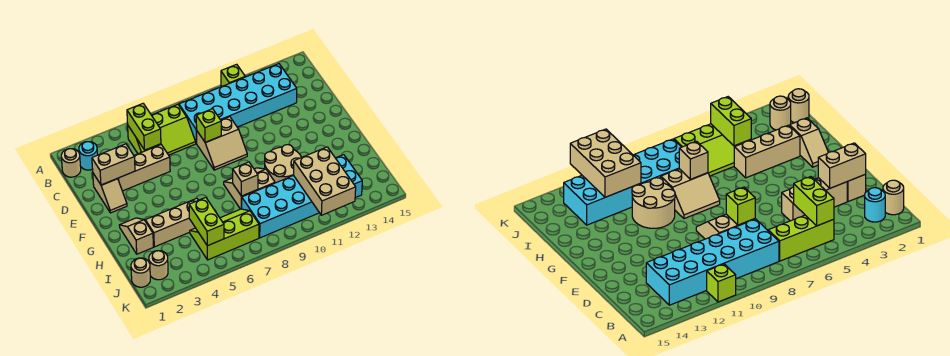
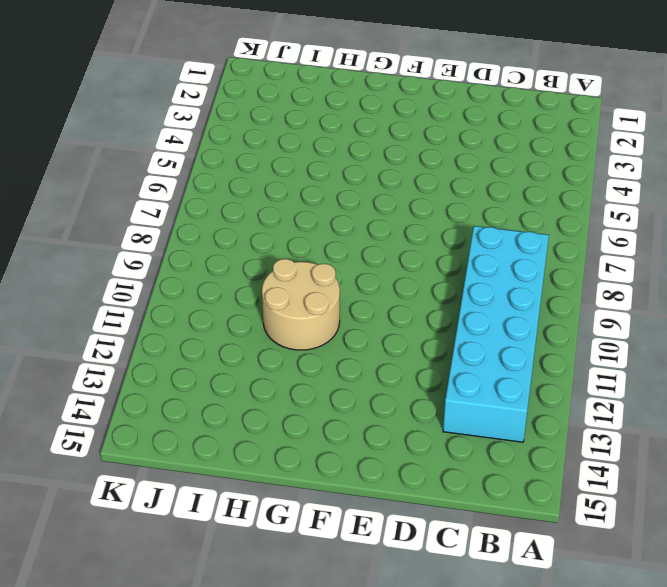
none -> lime brick A11 level 1
none -> tan round brick B1 level 1
none -> cyan round brick B2 level 1

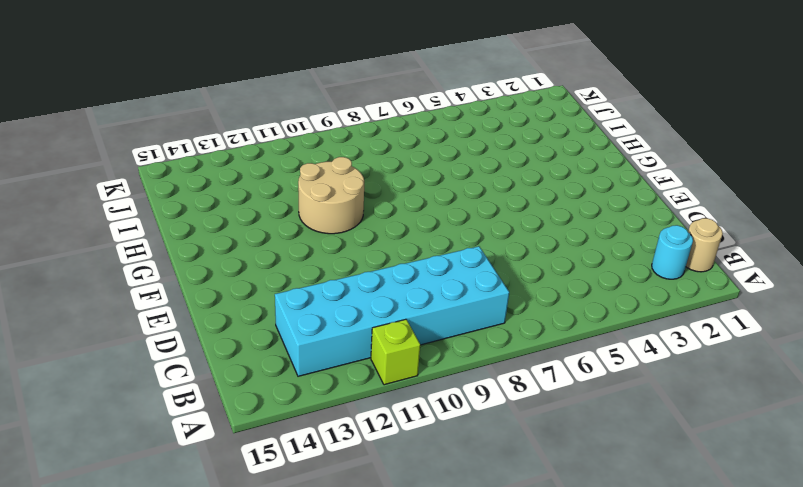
none -> lime slope B5:C7 level 1 top B
none -> tan slope D2:E2 level 1 top D
none -> tan brick D3:D5 level 1

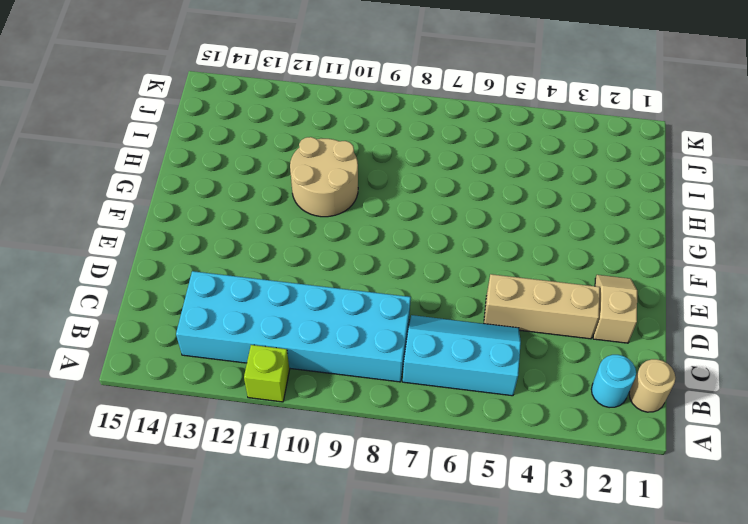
cyan slope B5:C7 level 1 top B -> lime slope B5:C7 level 1 top B
none -> tan slope D8:E9 level 1 top D
none -> tan slope G2:H2 level 1 top H
none -> tan slope G8:H9 level 1 top H

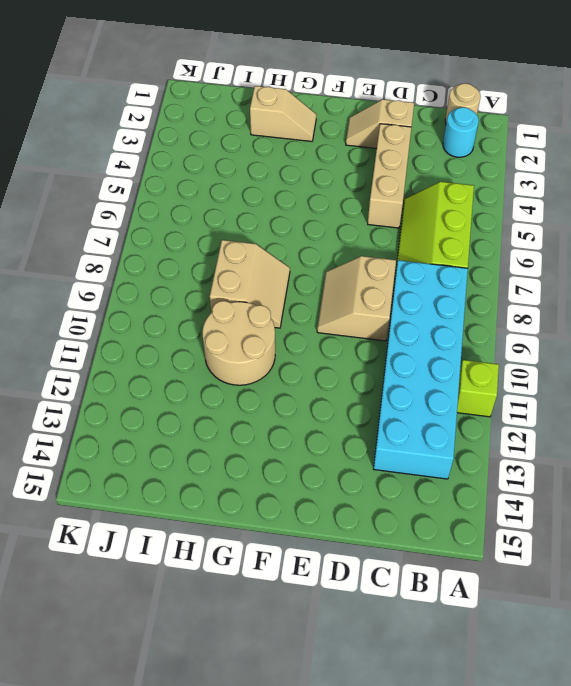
none -> tan brick H3:H5 level 1
none -> lime slope I5:J7 level 1 top J
none -> cyan brick I8:J13 level 1

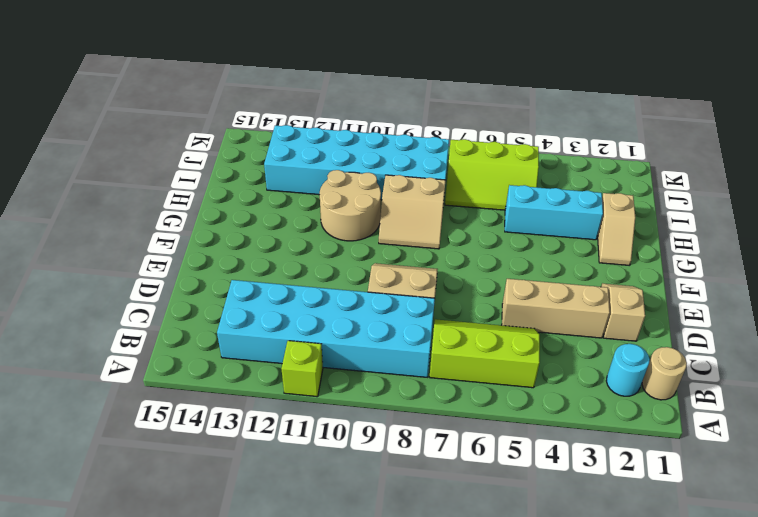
cyan brick H3:H5 level 1 -> tan brick H3:H5 level 1
none -> tan round brick J1 level 1
none -> tan round brick J2 level 1
none -> lime brick B5:C5 level 2

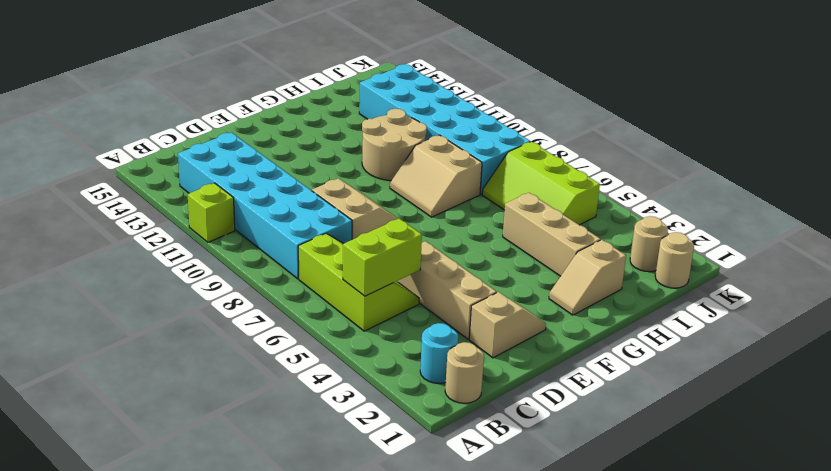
none -> tan brick D2:D3 level 2
none -> lime brick D8 level 2
none -> tan brick H8 level 2

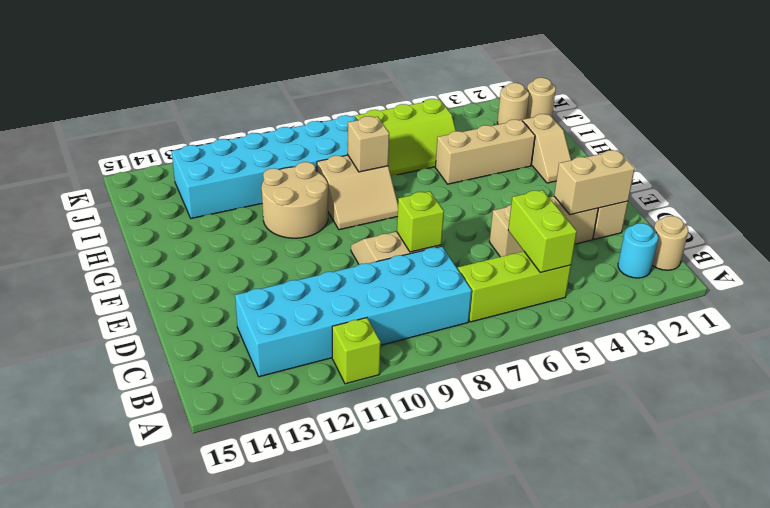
none -> lime brick I5:J5 level 2
none -> tan brick I11:K12 level 2

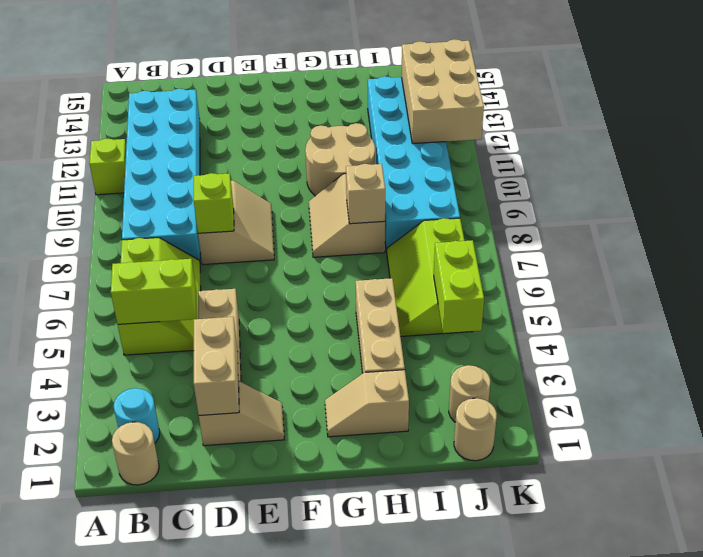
lime brick J4:J5 level 2 -> lime brick I5:J5 level 2
tan brick J11:K13 level 2 -> tan brick I11:K12 level 2

